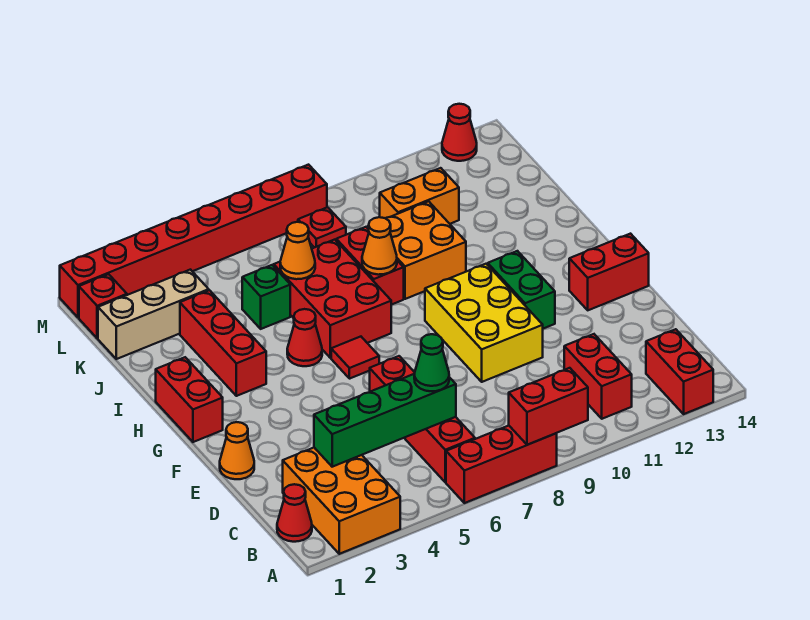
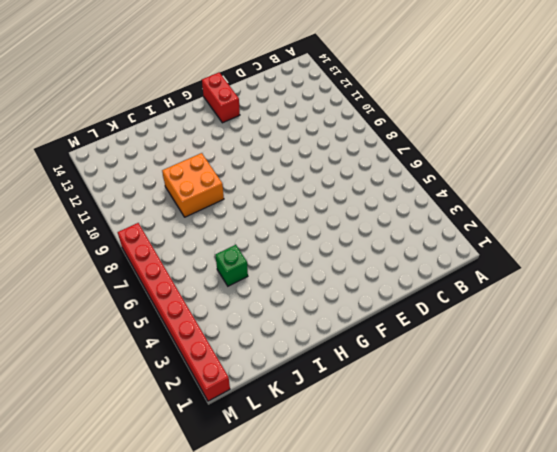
none -> orange brick A2:C3 level 1
none -> red brick A6:A8 level 1
none -> red brick A13:B13 level 1

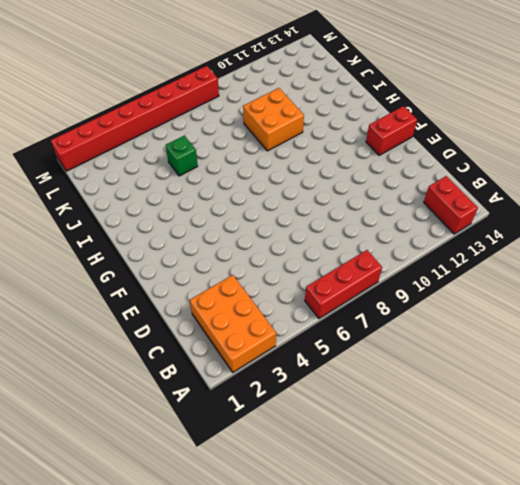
none -> red cone B1 level 1
none -> red brick B6:E6 level 1
none -> red brick B11:C11 level 1

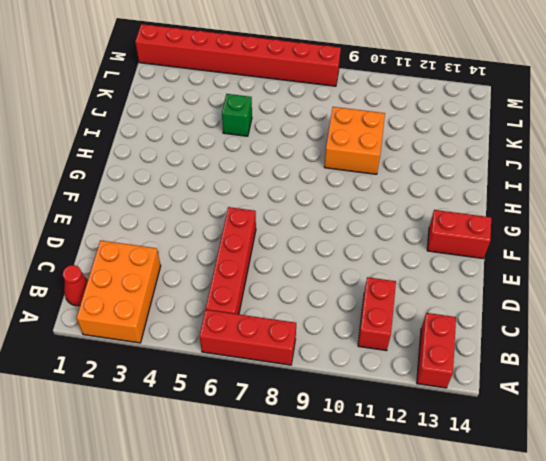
none -> orange cone E1 level 1
none -> yellow brick E9:G10 level 1
none -> green brick F11:G11 level 1

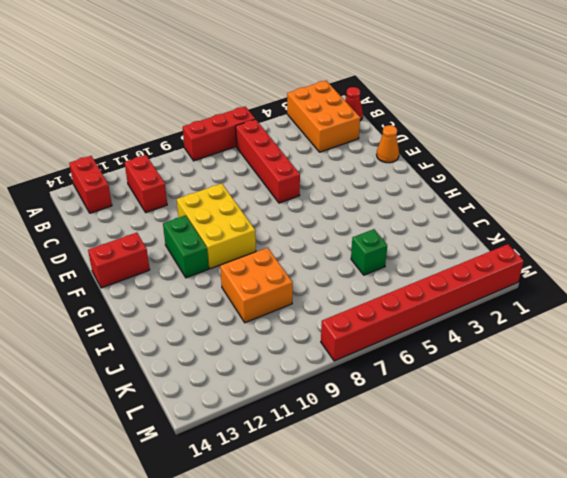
none -> red brick G1:H1 level 1
none -> red tile G6 level 1
none -> red brick H3:J3 level 1

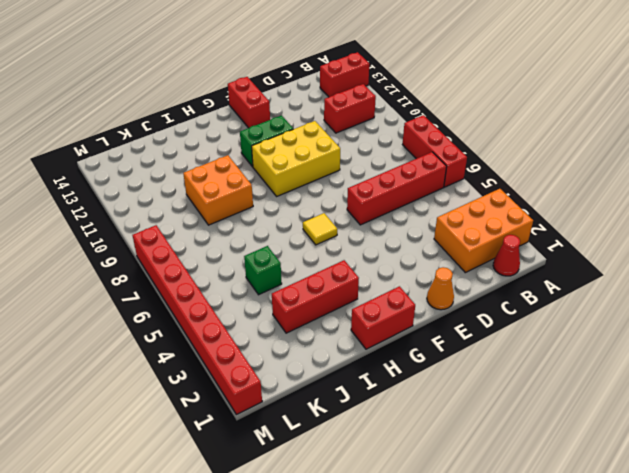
yellow tile G6 level 1 -> red tile G6 level 1
none -> red cone H5 level 1
none -> red brick H6:J7 level 1
none -> red brick I8:J8 level 1

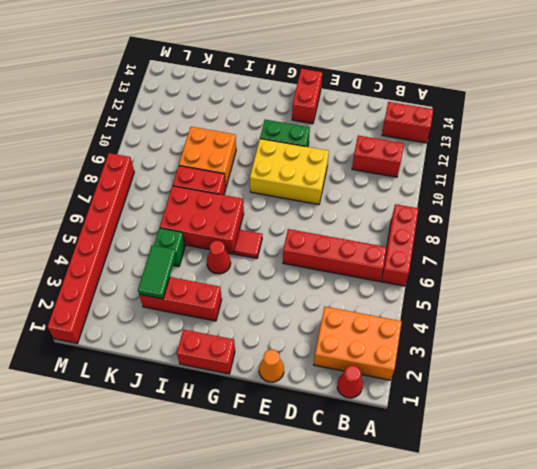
green tile J3:J4 level 2 -> none
none -> tan brick K1:K3 level 1
none -> orange brick K10:K11 level 1
none -> red brick L1 level 1

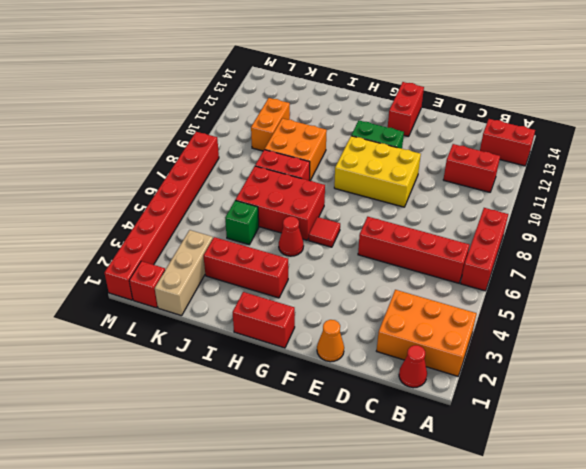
none -> red plate L8 level 1
none -> red cone M13 level 1
none -> red brick A8:A9 level 2

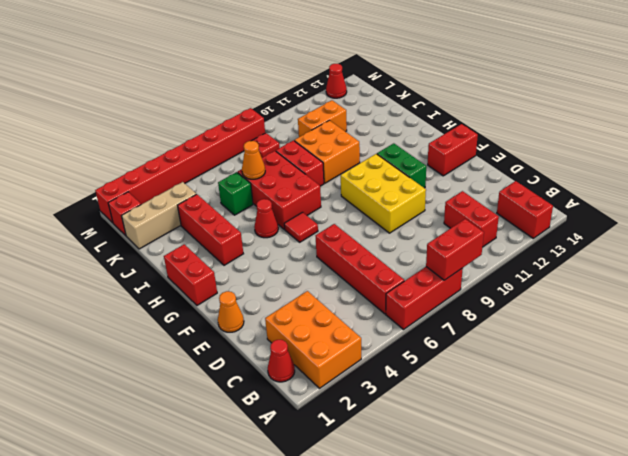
none -> green brick C3:C6 level 2
none -> orange cone I8 level 2
none -> green cone C6 level 3

